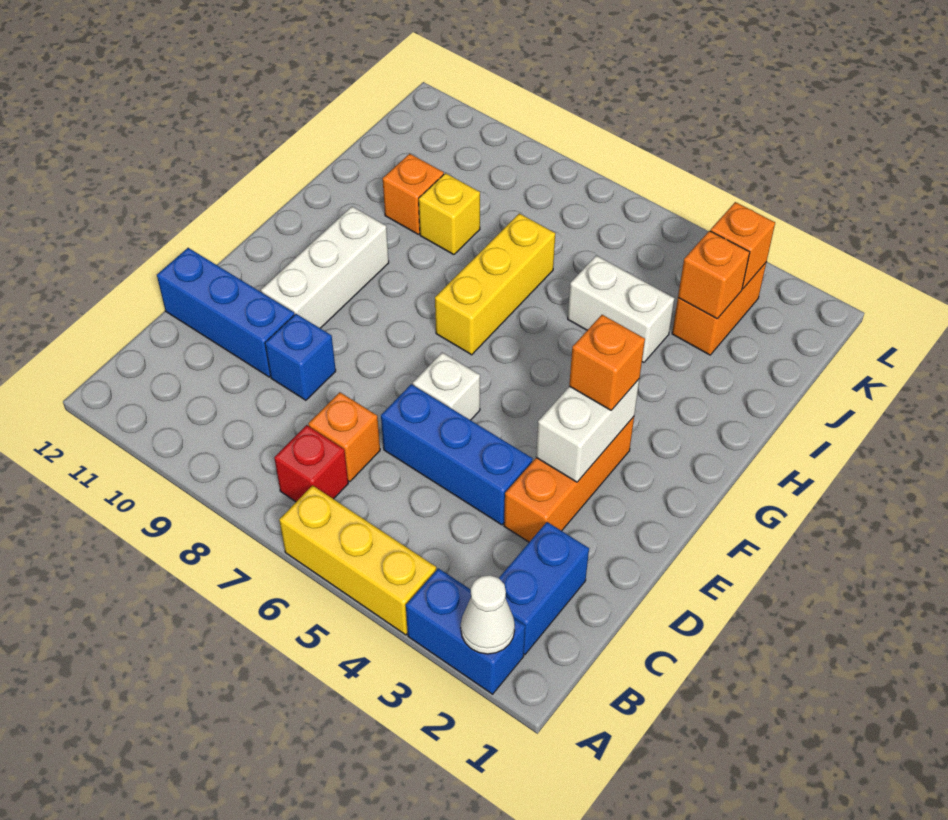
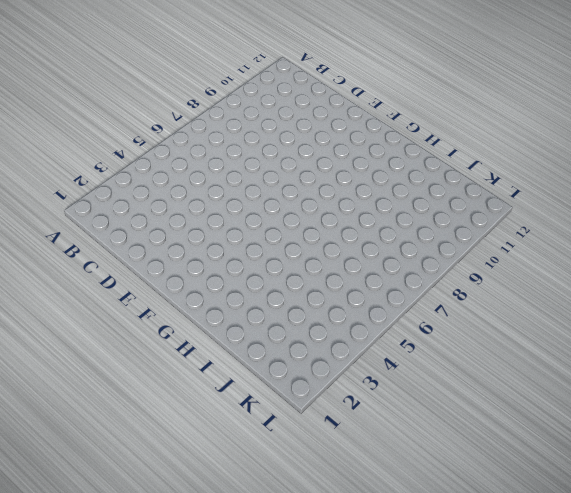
none -> blue brick A2:A3 level 1
none -> yellow brick A4:A6 level 1
none -> blue brick B2:C2 level 1

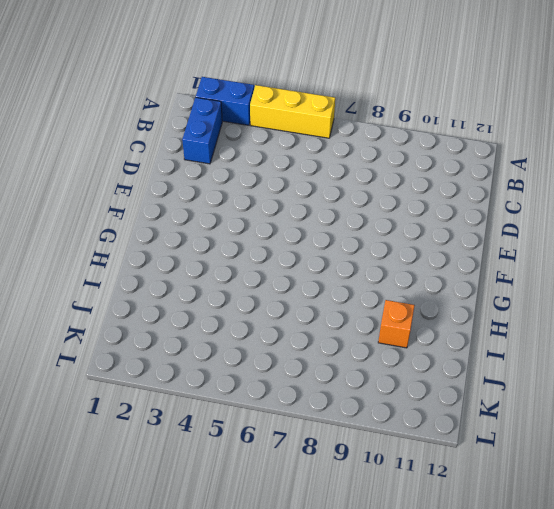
none -> red brick B7 level 1
none -> orange brick C7 level 1
none -> orange brick D3:F3 level 1

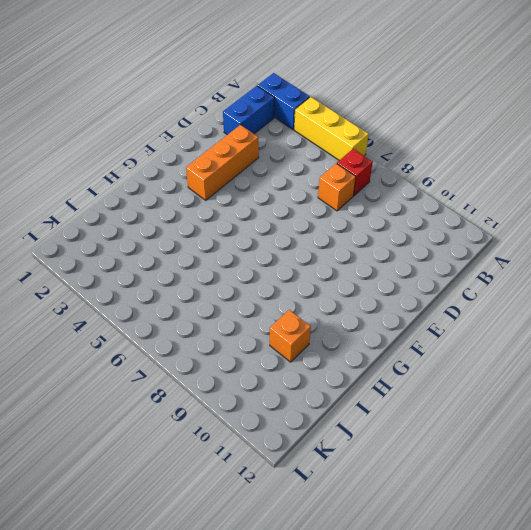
none -> blue brick D4:D6 level 1
none -> blue brick D9 level 1
none -> blue brick D10:D12 level 1

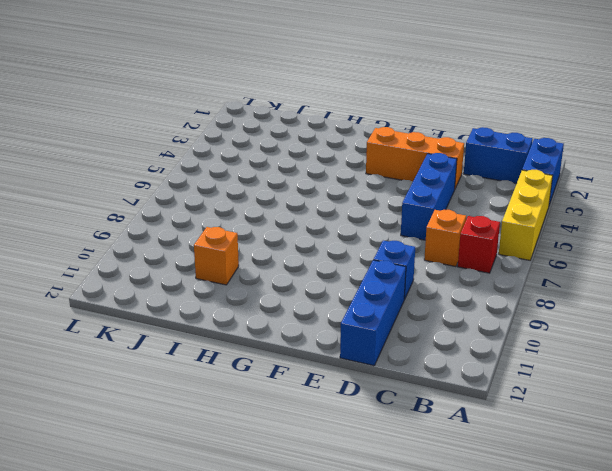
none -> white brick E6 level 1
none -> white brick E10:G10 level 1
none -> yellow brick G7:I7 level 1

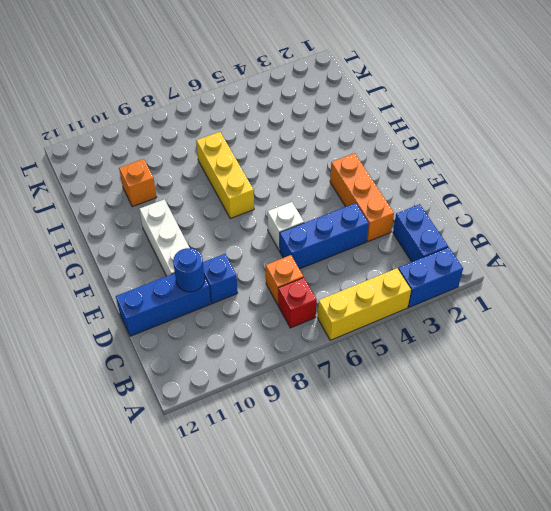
blue round brick D10 level 2 -> none
none -> white brick I4:I5 level 1
none -> yellow brick I9 level 1
none -> orange brick J3:K3 level 1

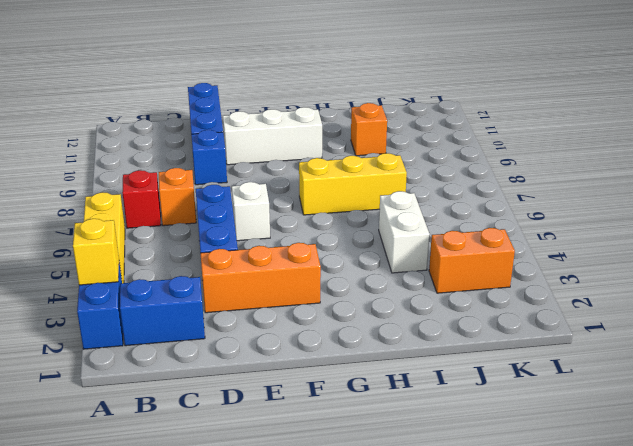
yellow brick A3 level 2 -> yellow brick I9 level 1
none -> white cone A2 level 2
none -> white brick E3:F3 level 2
none -> orange brick J3 level 2

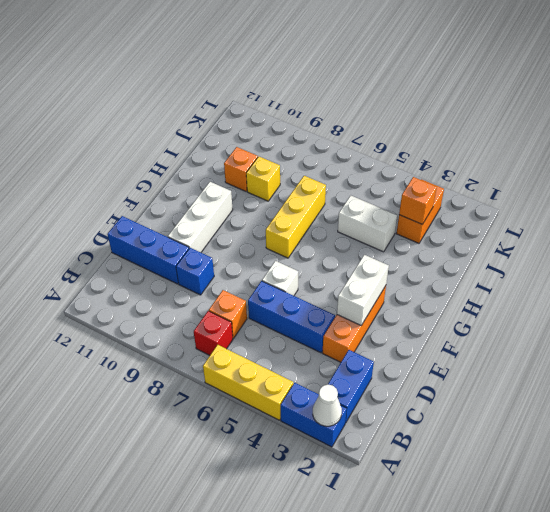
none -> orange brick K3 level 2
none -> orange brick F3 level 3

